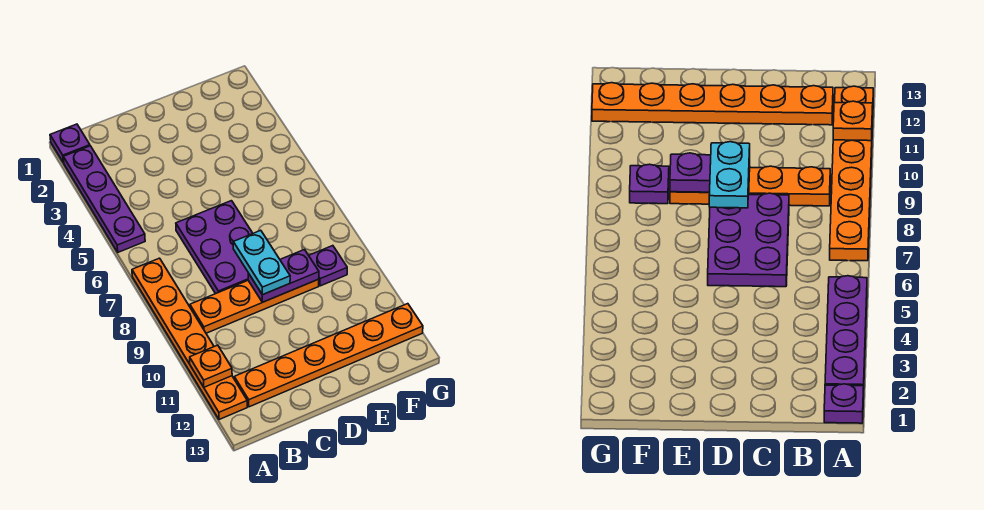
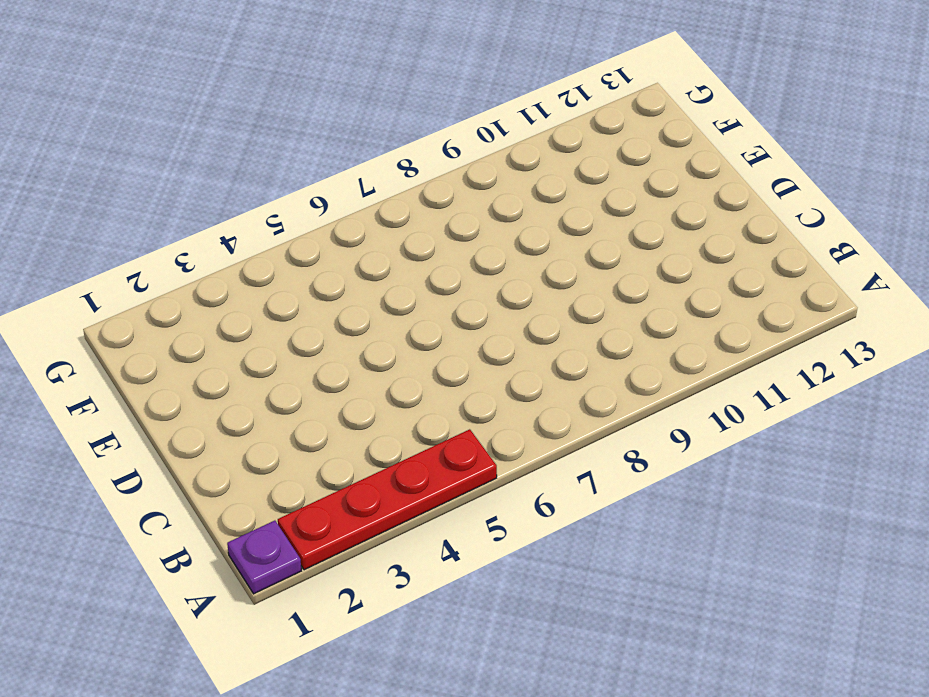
red plate A2:A5 level 1 -> purple plate A2:A5 level 1
none -> orange plate A7:A12 level 1
none -> orange plate B9:E9 level 1

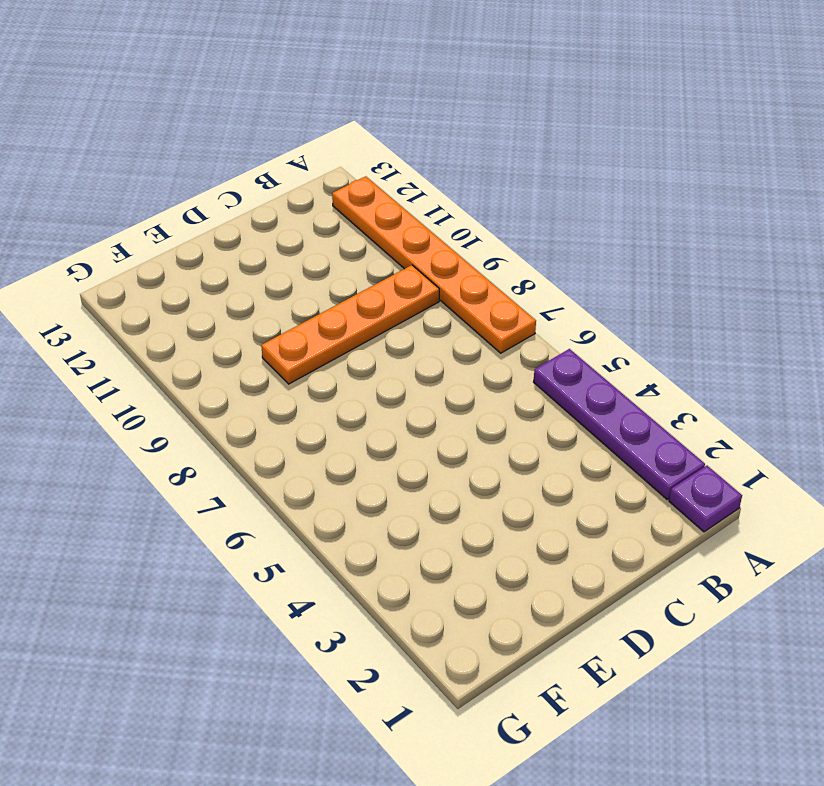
none -> orange plate B12:G12 level 1
none -> purple plate C6:D8 level 1

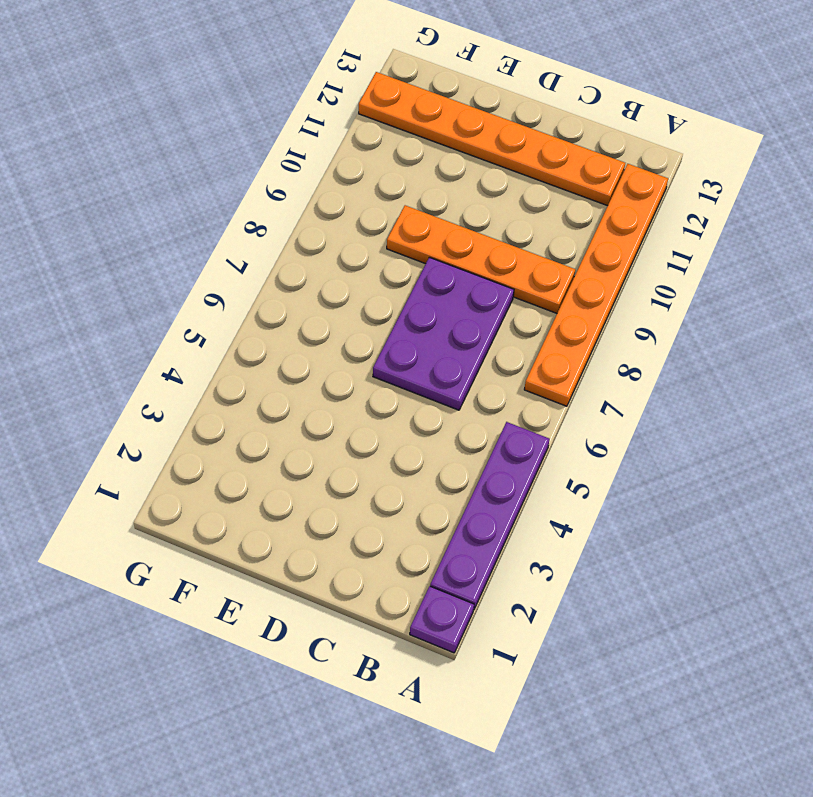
none -> purple plate F9 level 1
none -> orange plate A11 level 2

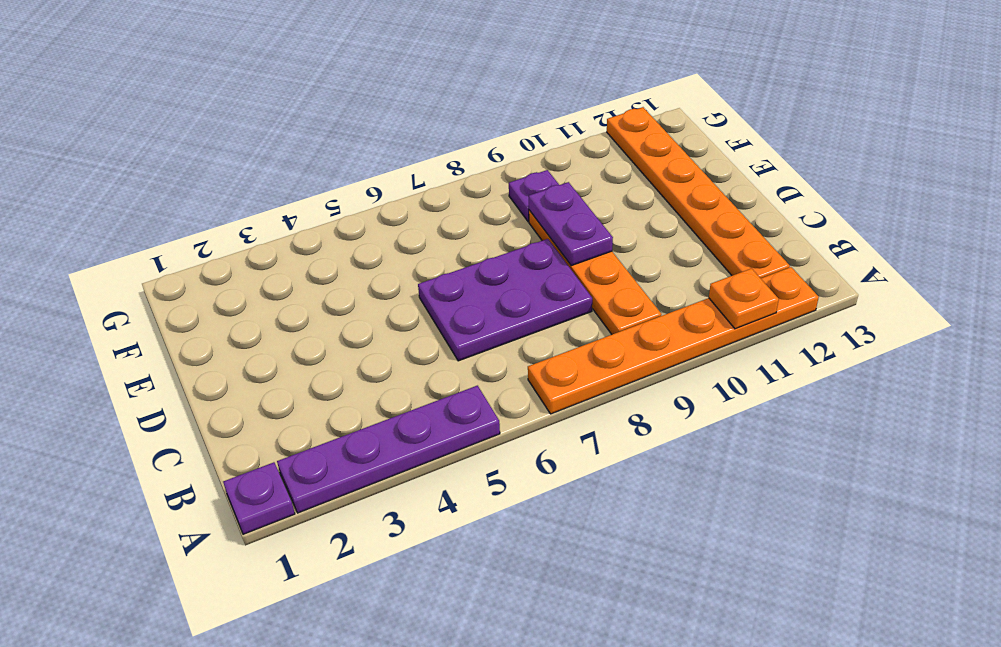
none -> cyan plate D8:D9 level 3

